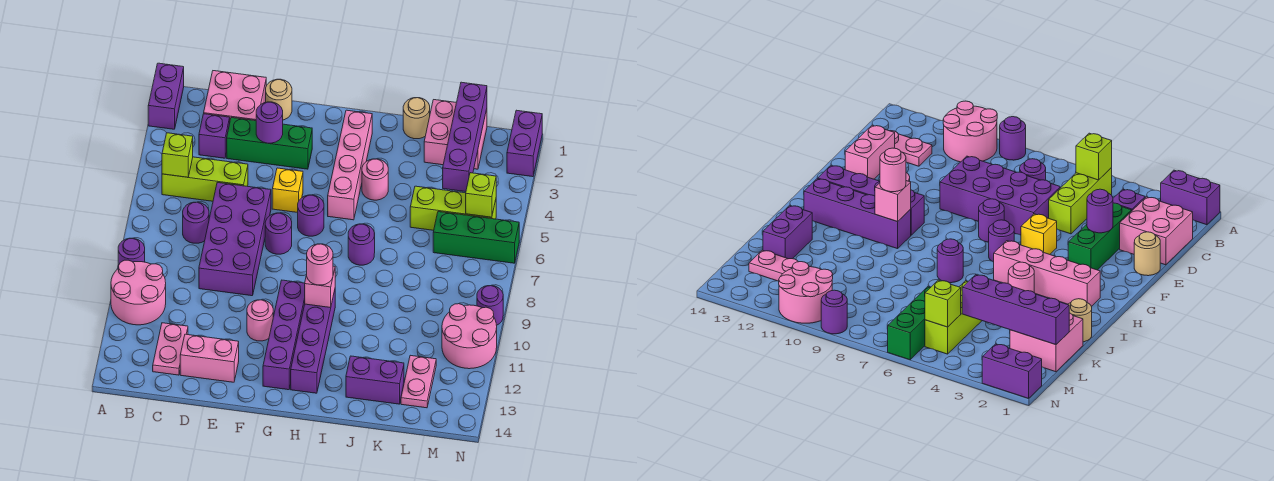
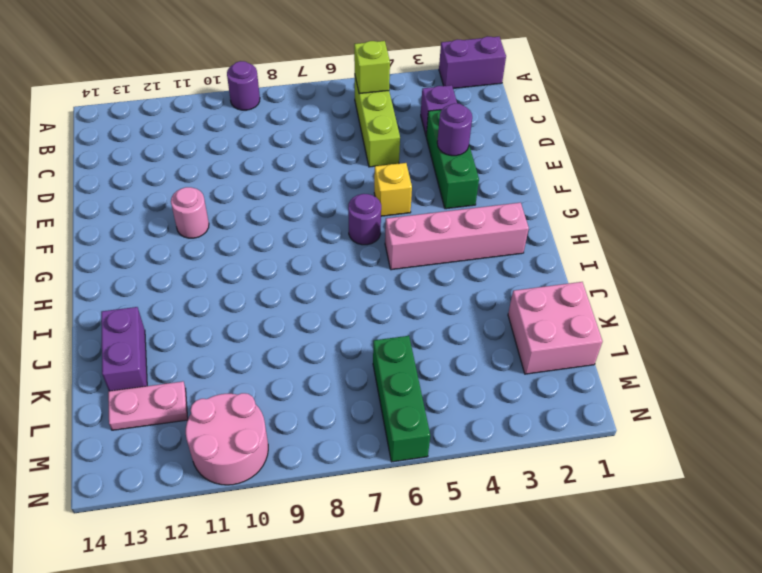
none -> pink round brick A10:B11 level 1
none -> pink brick C1:D2 level 1
none -> purple round brick C7 level 1
none -> pink plate C12:C13 level 1

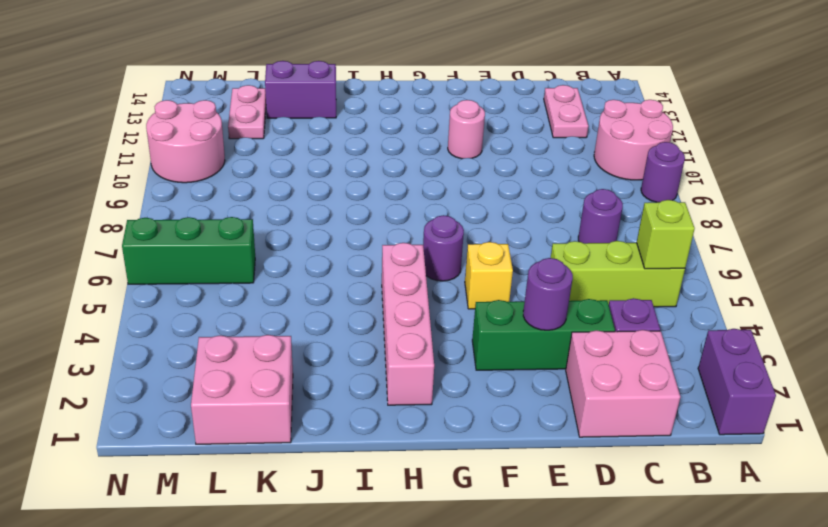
none -> purple brick D6:E9 level 1
none -> pink brick D13:E13 level 1
none -> tan round brick E1 level 1
none -> purple round brick F7 level 1

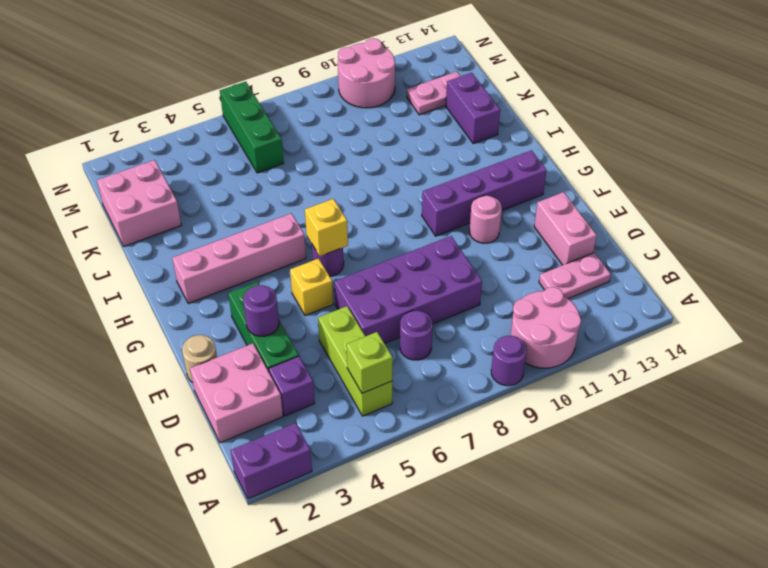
yellow brick G6 level 2 -> none
none -> purple round brick F7 level 1
none -> purple brick H10:H13 level 1
none -> pink round brick I4 level 1
none -> purple round brick I7 level 1

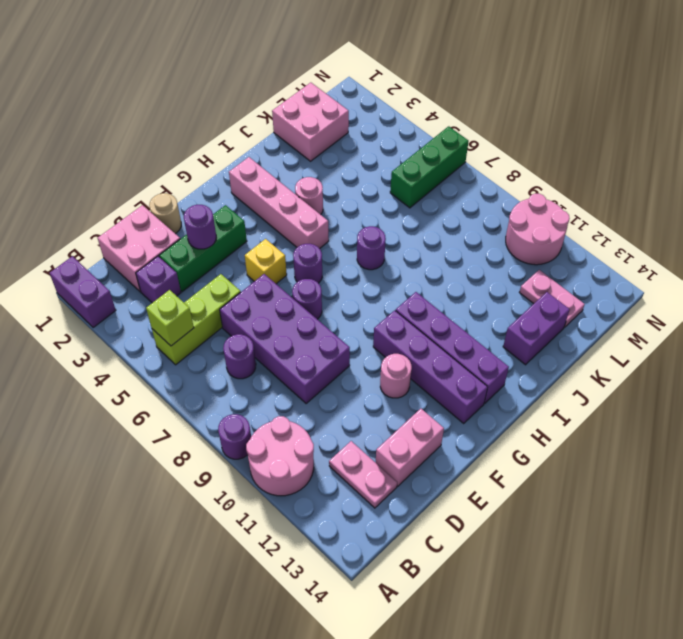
none -> tan round brick J1 level 1
none -> lime brick K5:M5 level 1
none -> purple brick N1:N2 level 1
none -> purple round brick N9 level 1

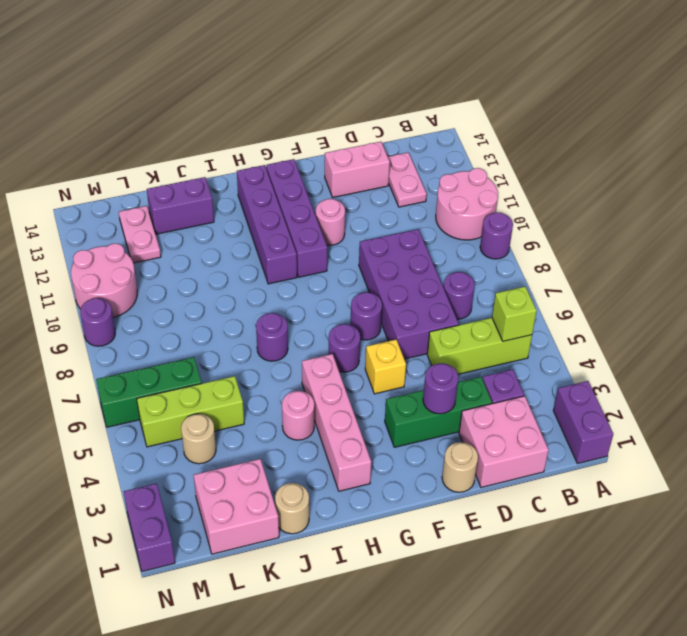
tan round brick L4 level 1 -> none
none -> pink brick H10 level 2
none -> purple brick L1:L4 level 2
none -> lime brick M5 level 2
none -> pink round brick H10 level 3

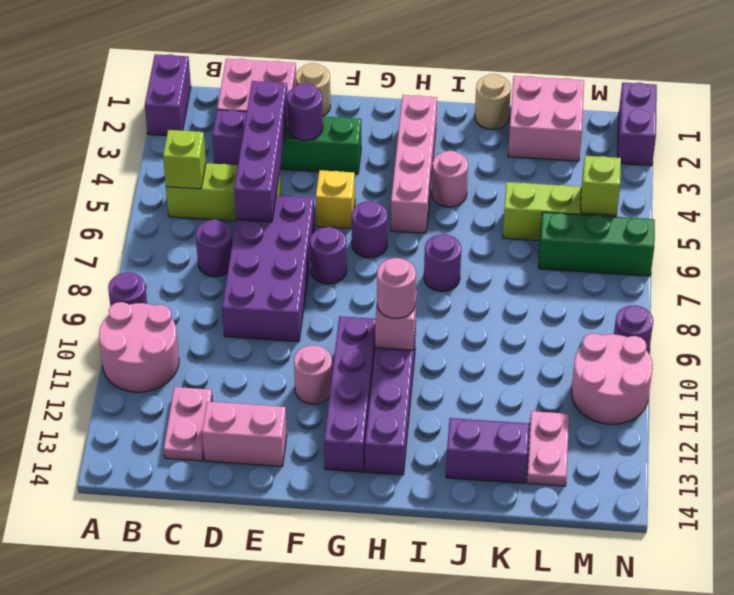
purple brick D3:D6 level 2 -> purple brick L1:L4 level 2

